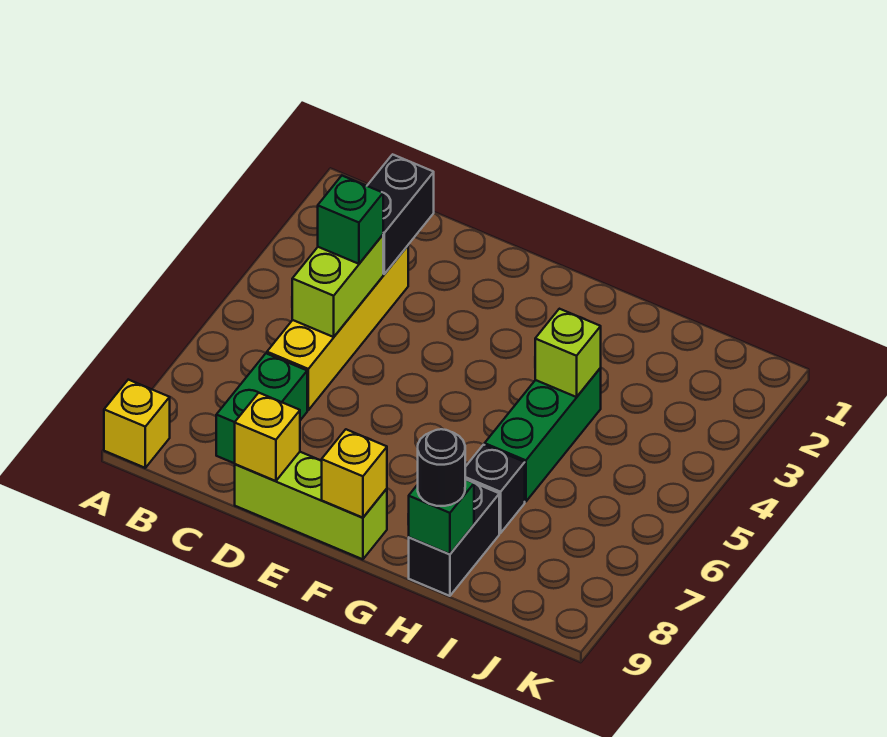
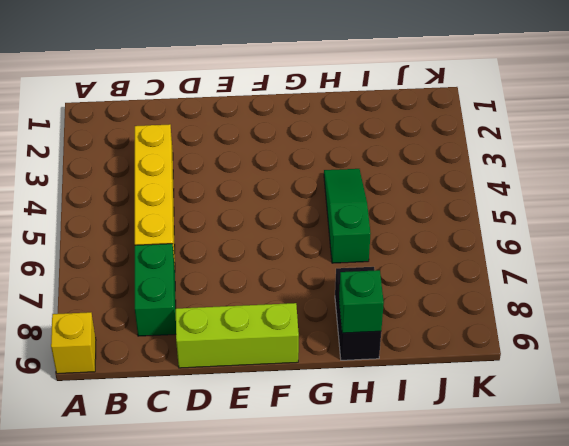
green slope H4:H6 level 1 top 6 -> green brick H4:H6 level 1
none -> black brick H7 level 1
none -> black brick C2:C3 level 2
none -> lime brick C4:C5 level 2

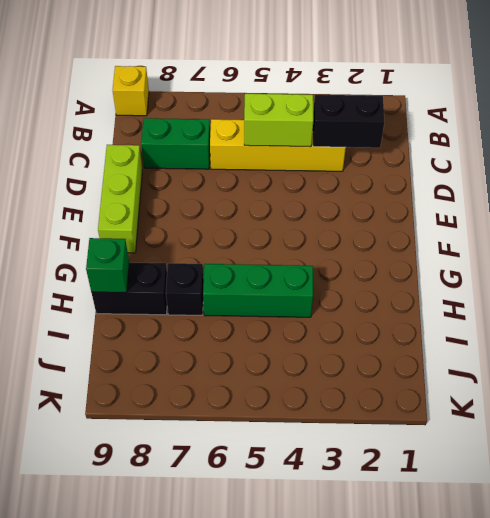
none -> yellow brick D9 level 2
none -> yellow brick F9 level 2
none -> lime brick H4 level 2

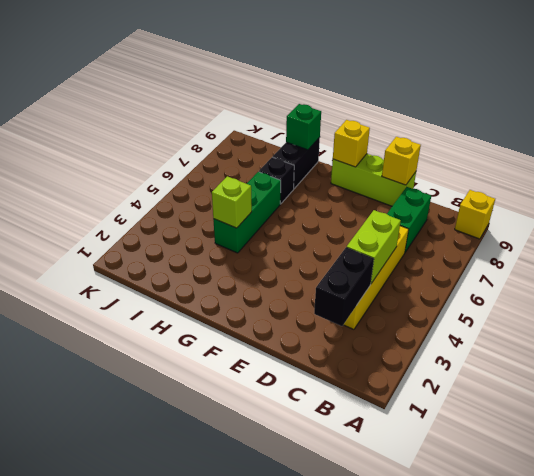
none -> green brick C4 level 3
none -> black round brick H9 level 3

